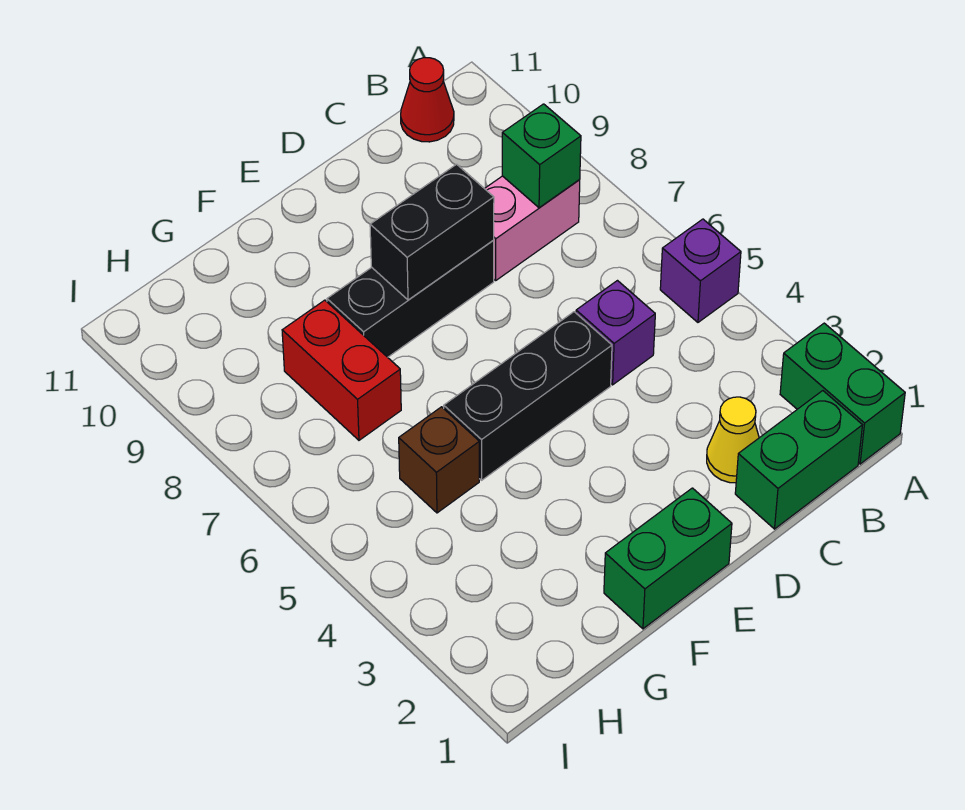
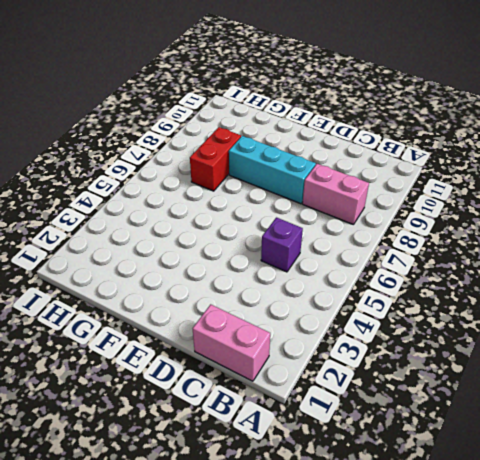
pink brick B1:C1 level 1 -> green brick B1:C1 level 1
cyan brick D8:F8 level 1 -> black brick D8:F8 level 1
none -> green brick A1:A2 level 1
none -> purple brick A5 level 1
none -> red cone B11 level 1

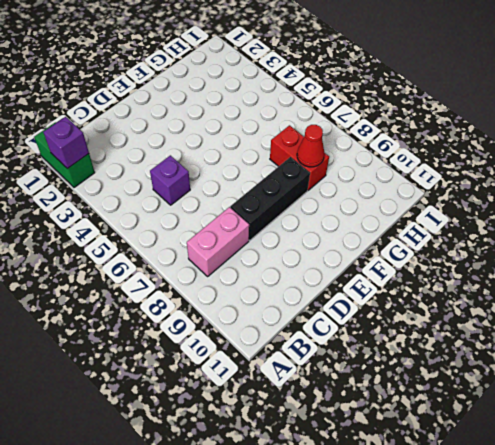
purple brick A2 level 2 -> purple brick A5 level 1
red cone G8 level 2 -> red cone B11 level 1
none -> green brick B1:C1 level 1
none -> yellow cone C2 level 1
none -> black brick D5:F5 level 1

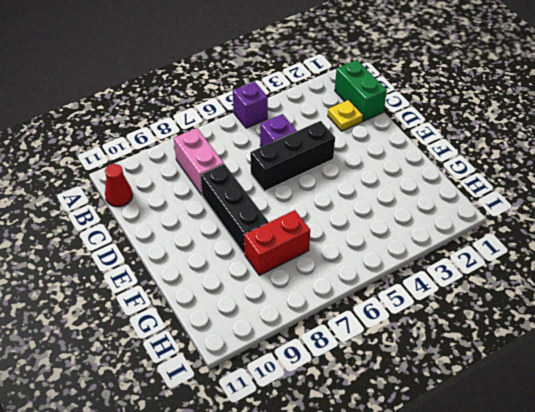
yellow plate C2 level 1 -> yellow cone C2 level 1
black brick D4:D6 level 1 -> black brick D5:F5 level 1
none -> green brick A1:A2 level 1
none -> green brick E1:F1 level 1
none -> brown brick G5 level 1

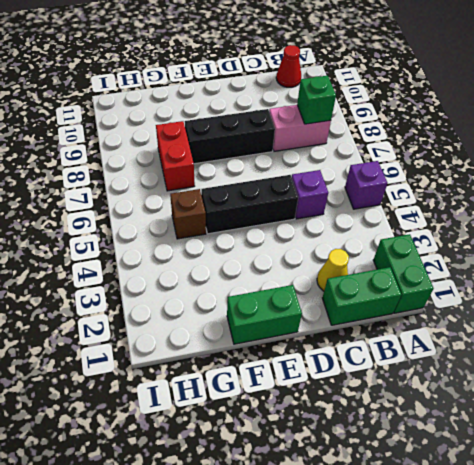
none -> black brick D8:E8 level 2

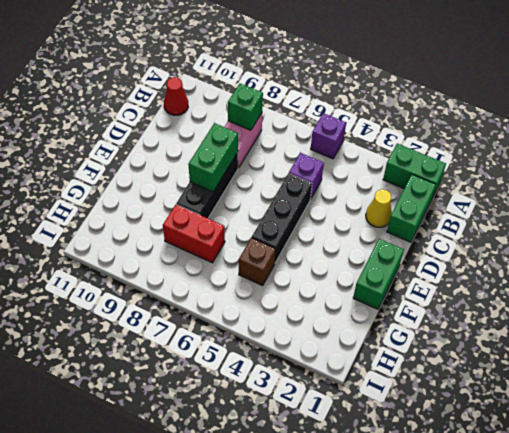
green brick D8:E8 level 2 -> black brick D8:E8 level 2

